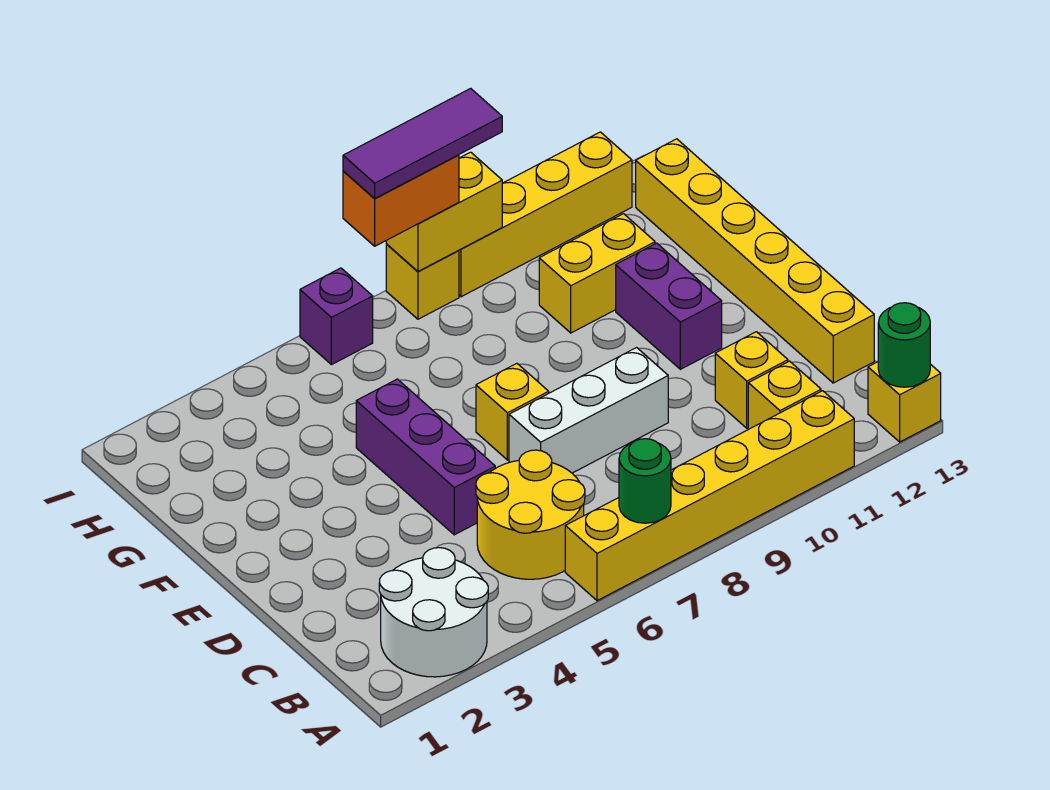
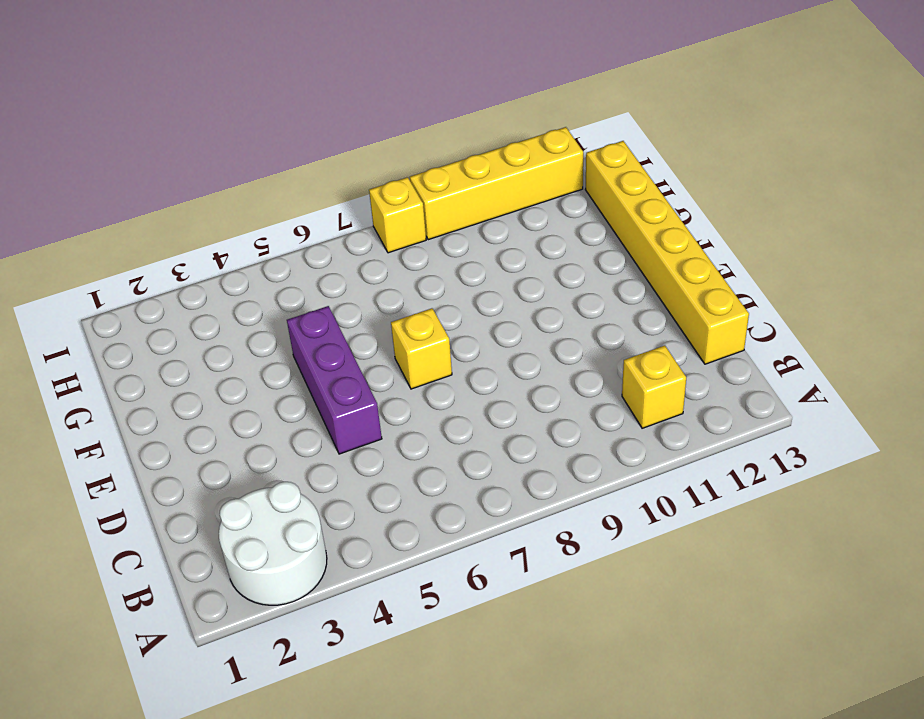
none -> yellow brick A6:A11 level 1
none -> yellow brick A13 level 1
none -> yellow round brick B5:C6 level 1

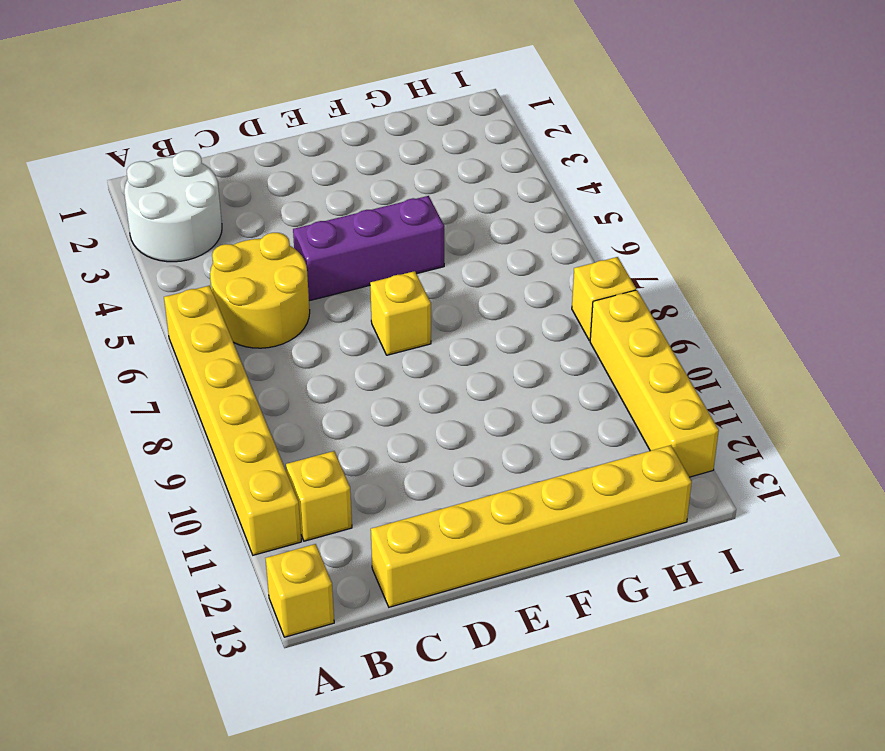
none -> yellow brick C11 level 1
none -> white brick D7:D9 level 1
none -> purple brick E11:F11 level 1

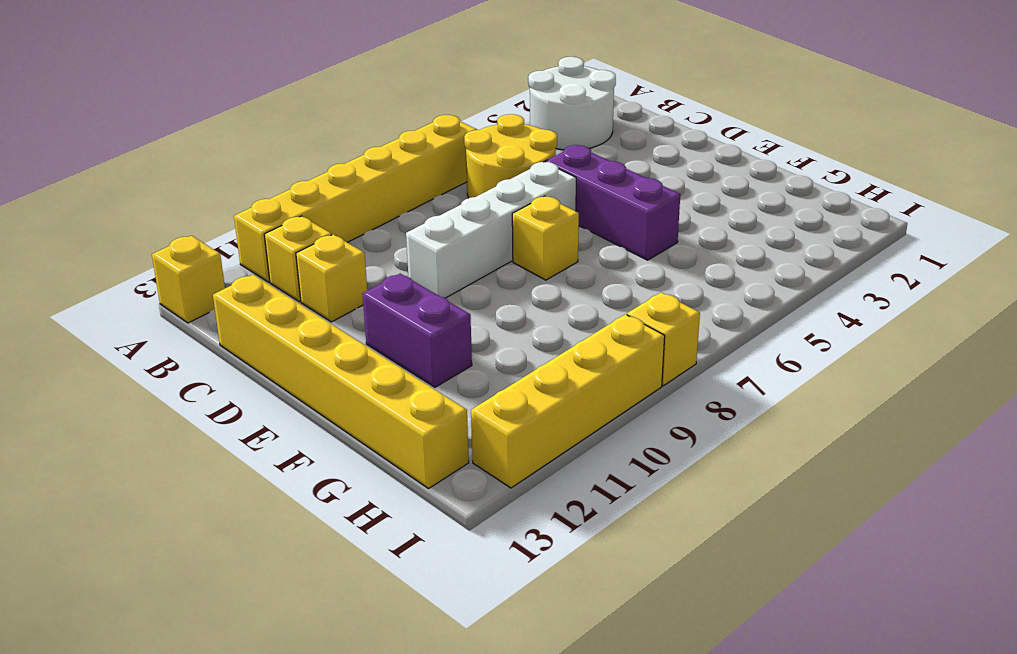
white brick D6:D9 level 1 -> white brick D7:D9 level 1
none -> yellow brick G10:G11 level 1
none -> purple brick I6 level 1
none -> green round brick A7 level 2

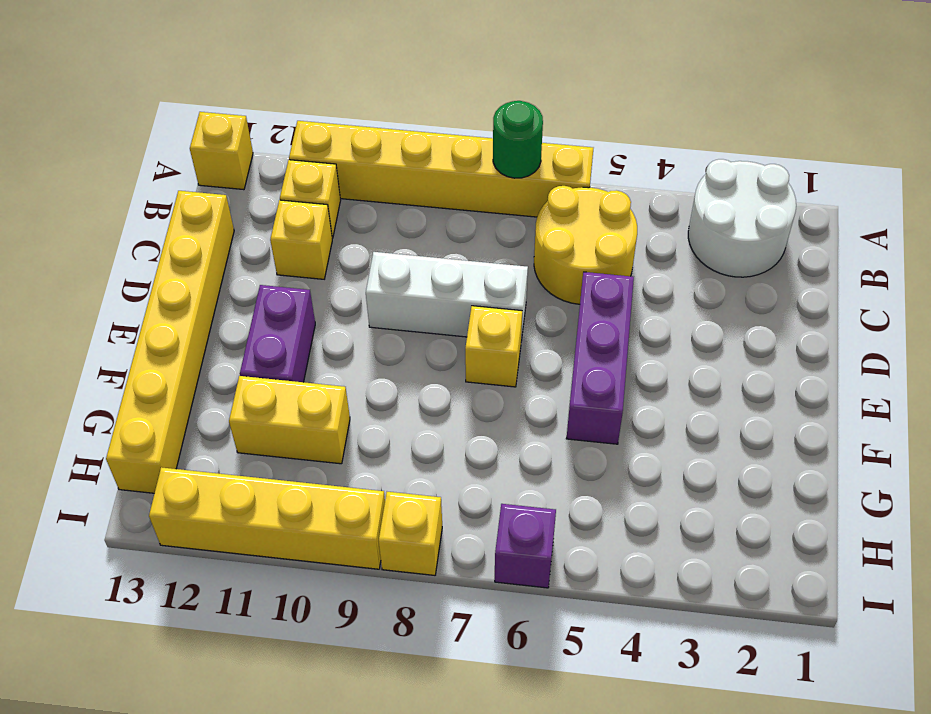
none -> green round brick A13 level 2
none -> yellow brick I8:I9 level 2
none -> orange brick I7:I8 level 3

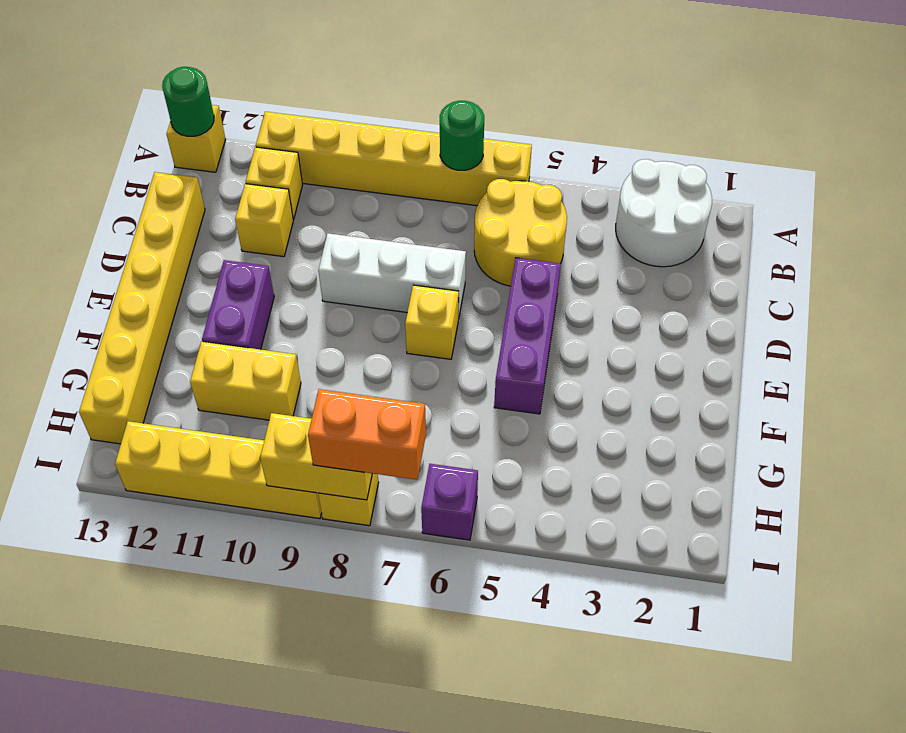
none -> purple tile I7:I9 level 4

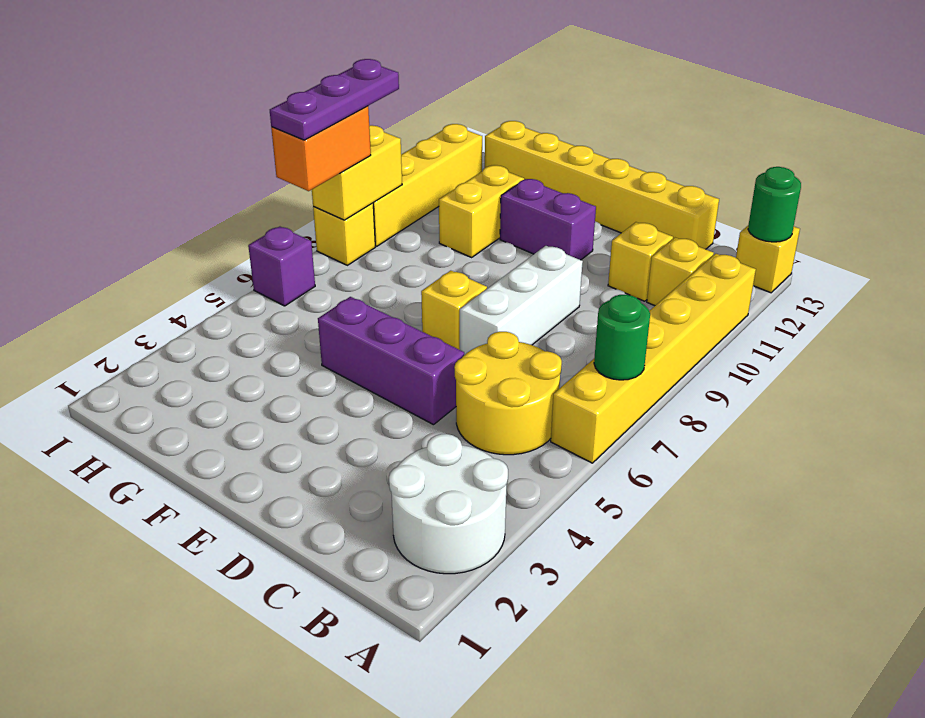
purple plate I7:I9 level 4 -> purple tile I7:I9 level 4

